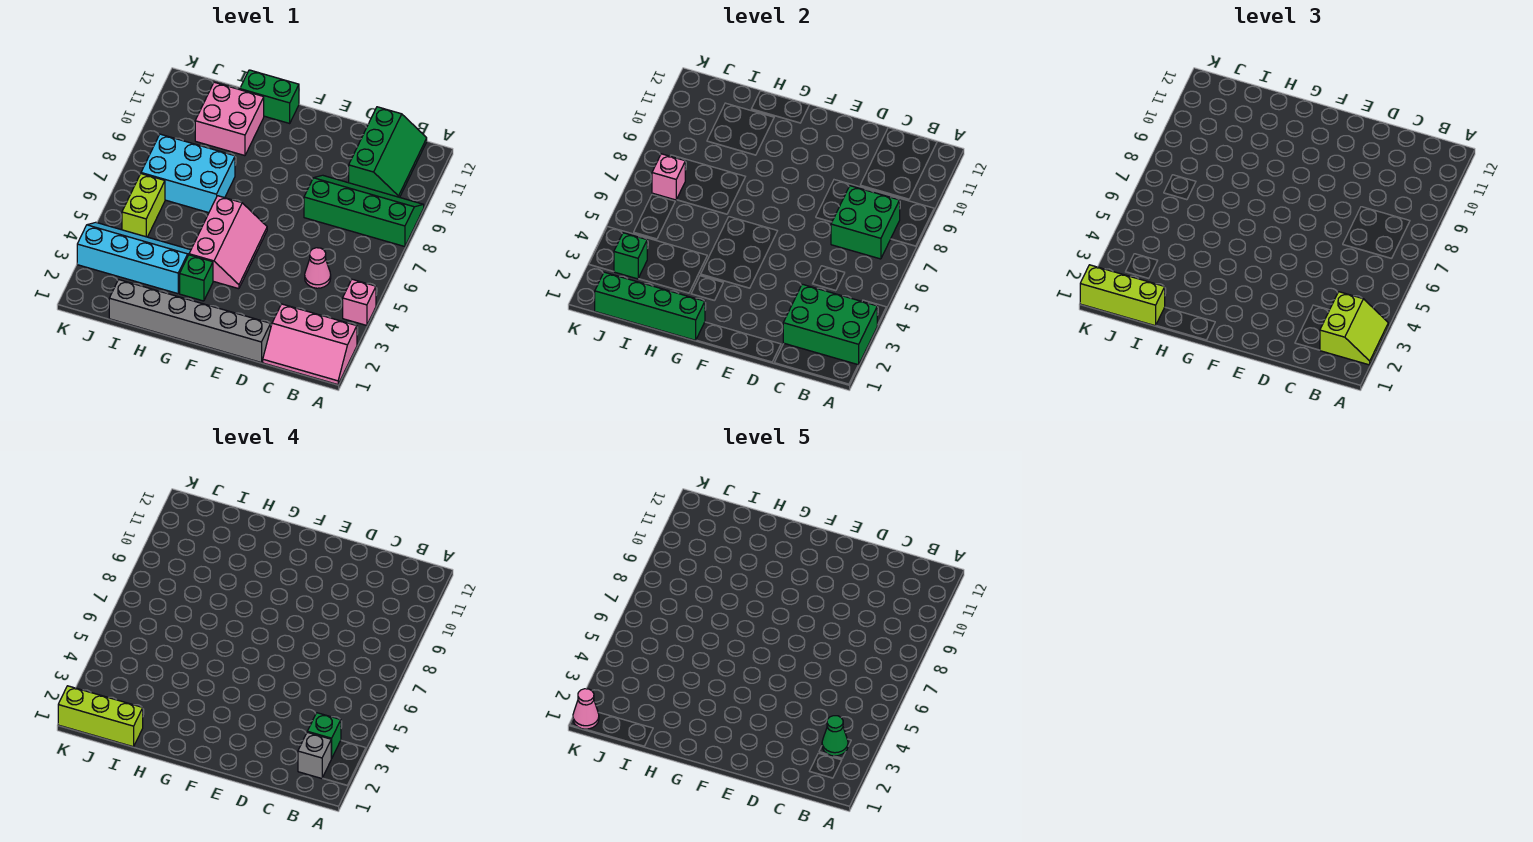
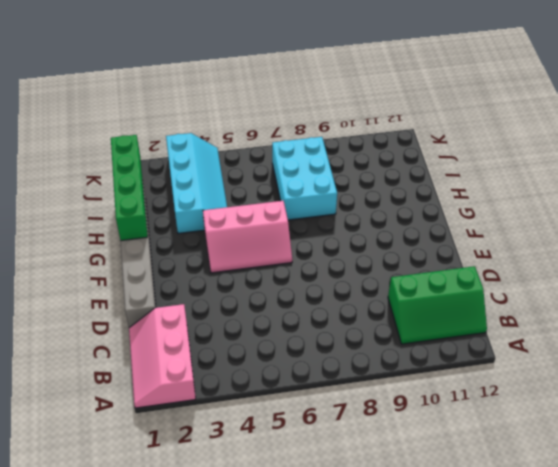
none -> pink brick A4 level 1
none -> green slope A8:D9 level 1 top 8
none -> pink cone C5 level 1

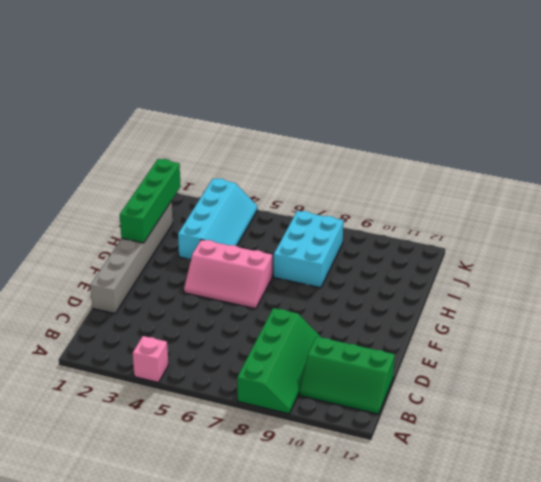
none -> pink slope A1:C2 level 1 top 2
none -> pink cone C5 level 1
none -> green brick G3 level 1

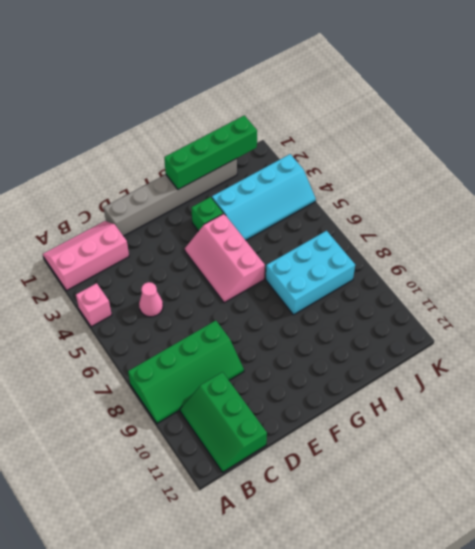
none -> green brick G12:H12 level 1
none -> pink brick H10:I11 level 1
none -> lime brick J5:J6 level 1

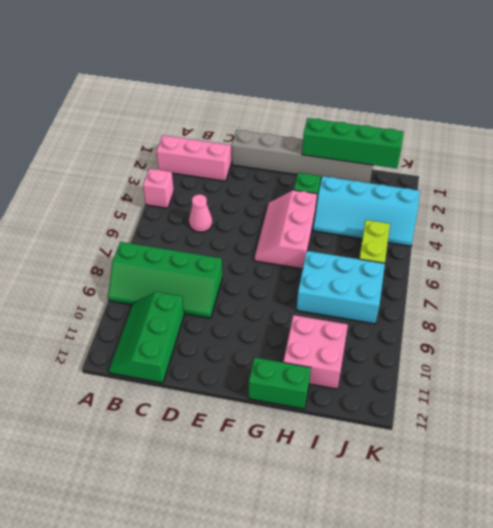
none -> green brick A2:C3 level 2
none -> green brick B7:C8 level 2
none -> green brick J3 level 2

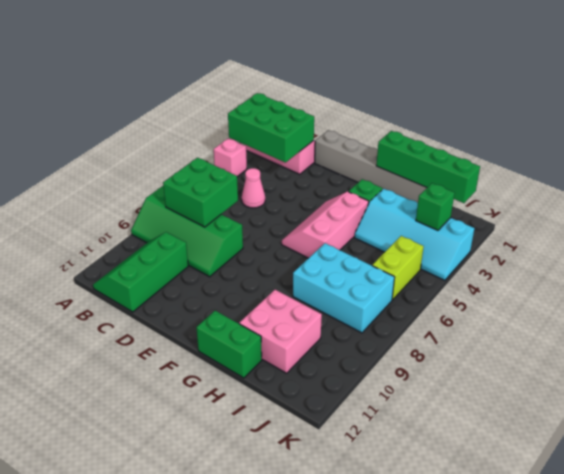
none -> pink brick J7 level 2
none -> lime slope A2:B3 level 3 top B
none -> lime brick I1:K1 level 3

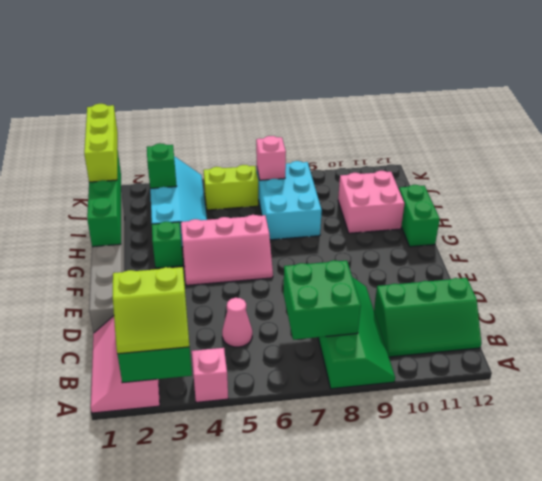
none -> grey brick B2 level 4
none -> green brick B3 level 4
none -> lime brick I1:K1 level 4

